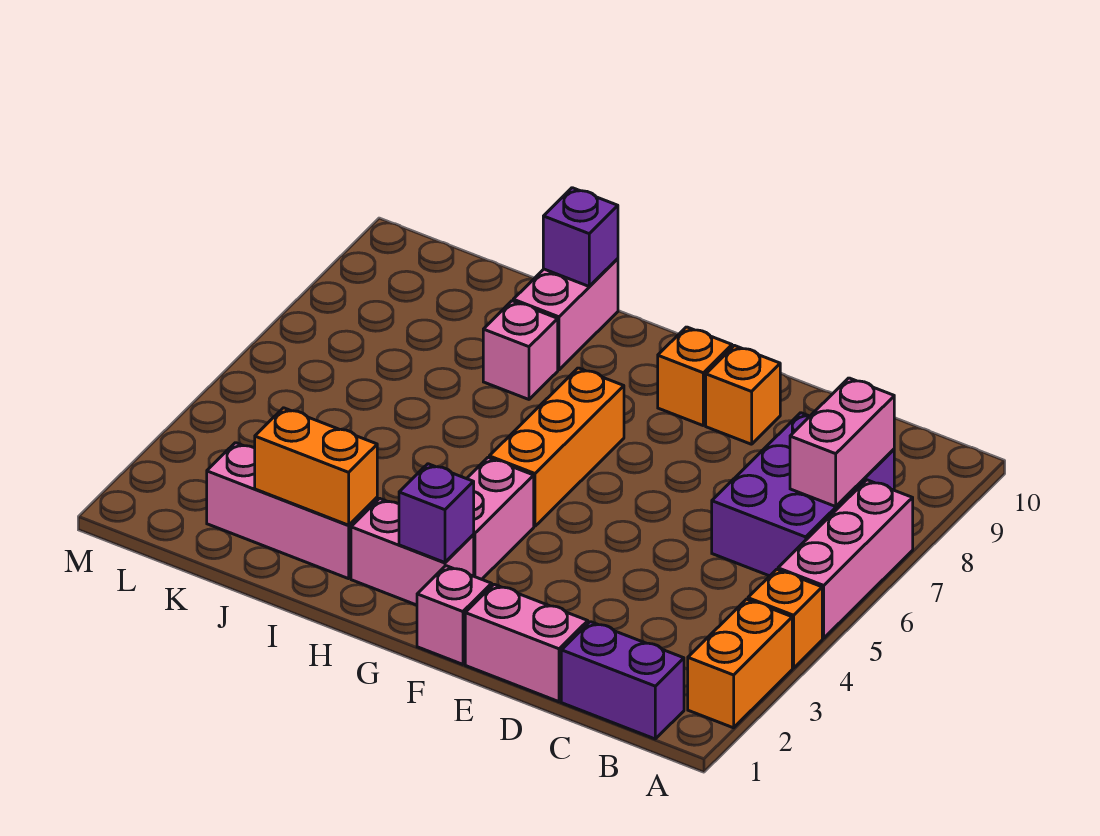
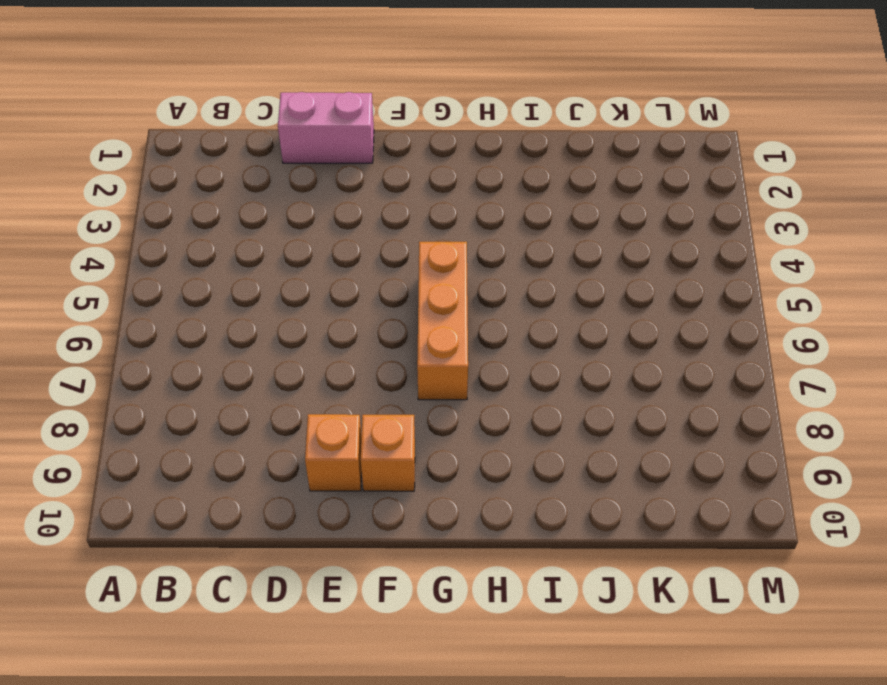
none -> orange brick A2:A3 level 1
none -> orange brick A4 level 1
none -> pink brick A5:A7 level 1

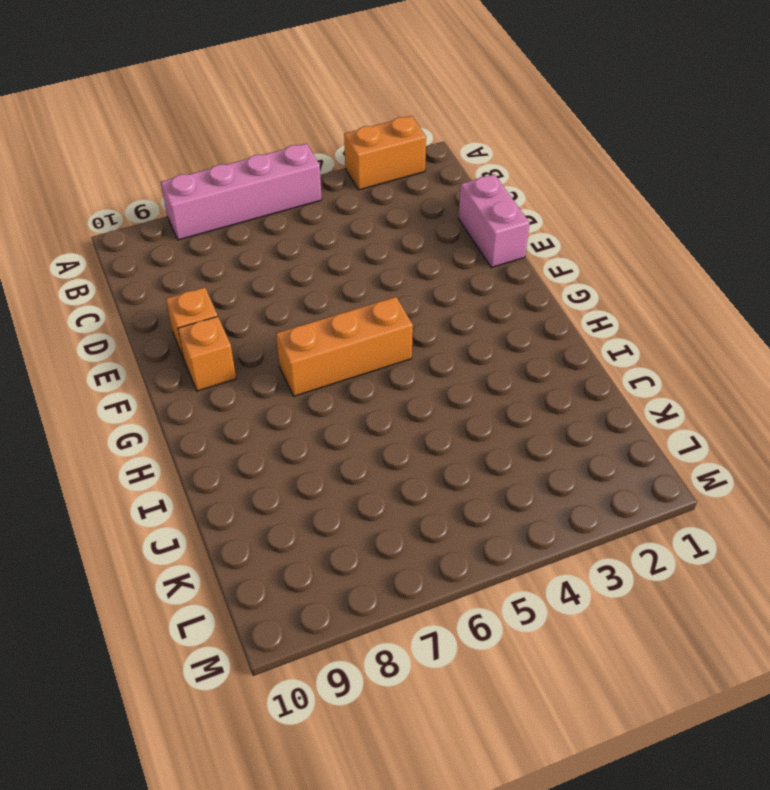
pink brick A5:A8 level 1 -> pink brick A5:A7 level 1
none -> orange brick A4 level 1
none -> purple brick B1:C1 level 1
none -> purple brick B6:C8 level 1

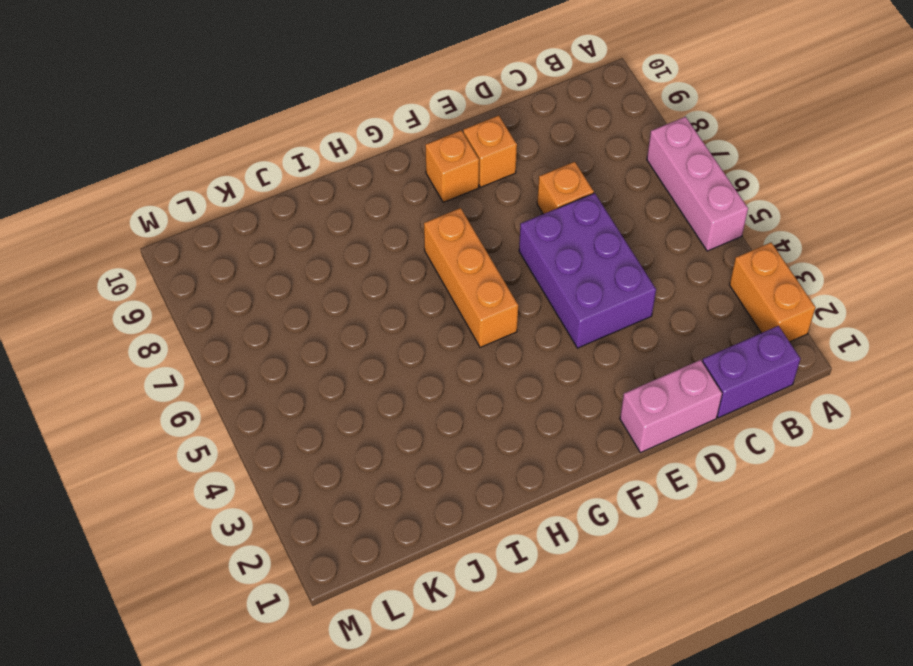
purple brick D4:E6 level 1 -> purple brick B6:C8 level 1
orange brick D7 level 1 -> orange brick A4 level 1
none -> pink brick F1 level 1
none -> pink brick G2:H2 level 1
none -> pink brick G3:G4 level 1

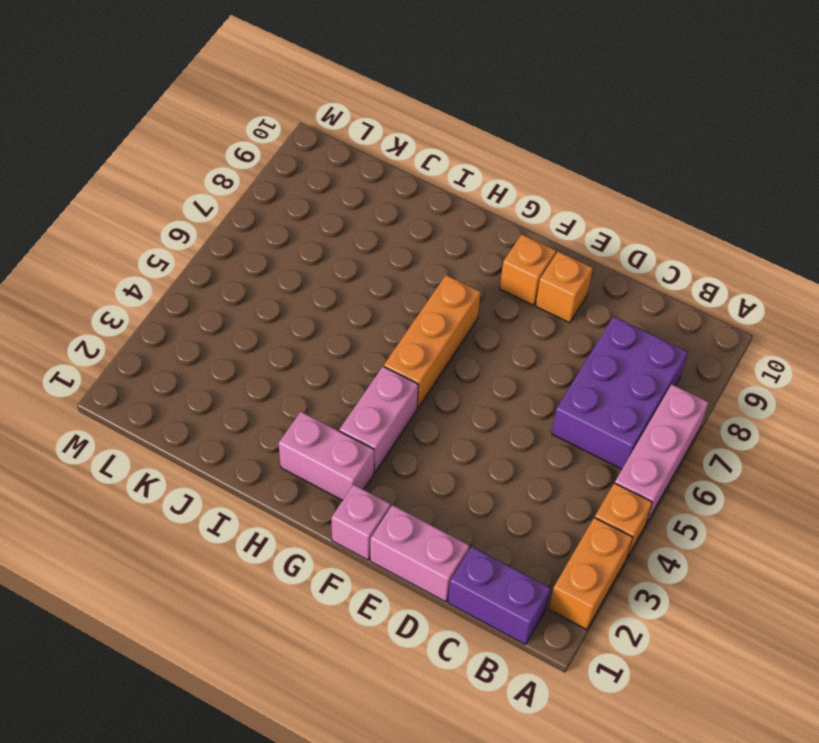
none -> pink brick I2:K2 level 1
none -> pink brick I8 level 1
none -> pink brick I9:I10 level 1

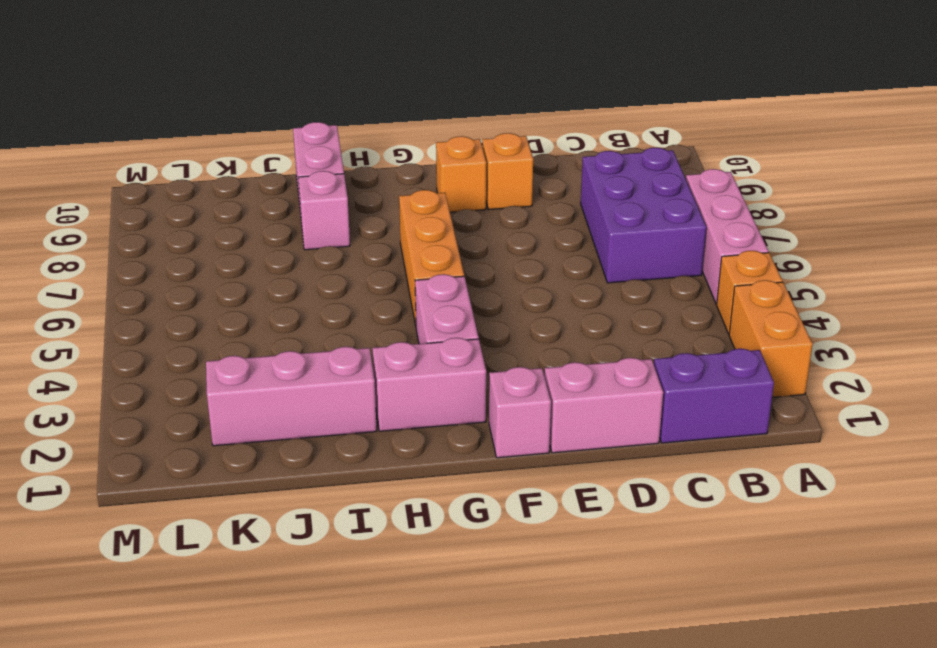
none -> pink brick B7:B8 level 2
none -> purple brick G2 level 2
none -> orange brick I2:J2 level 2

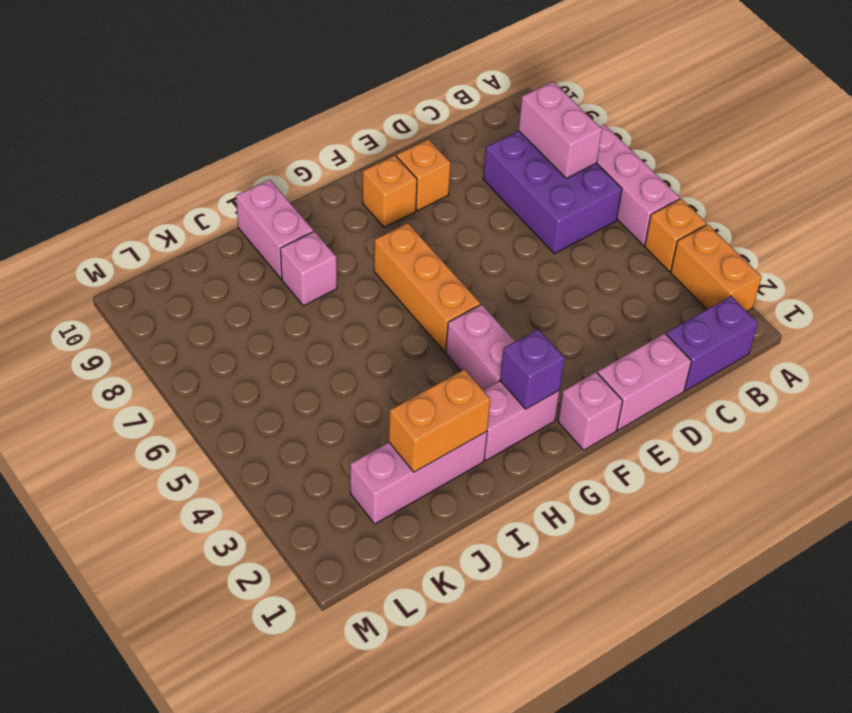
none -> purple brick I10 level 2

